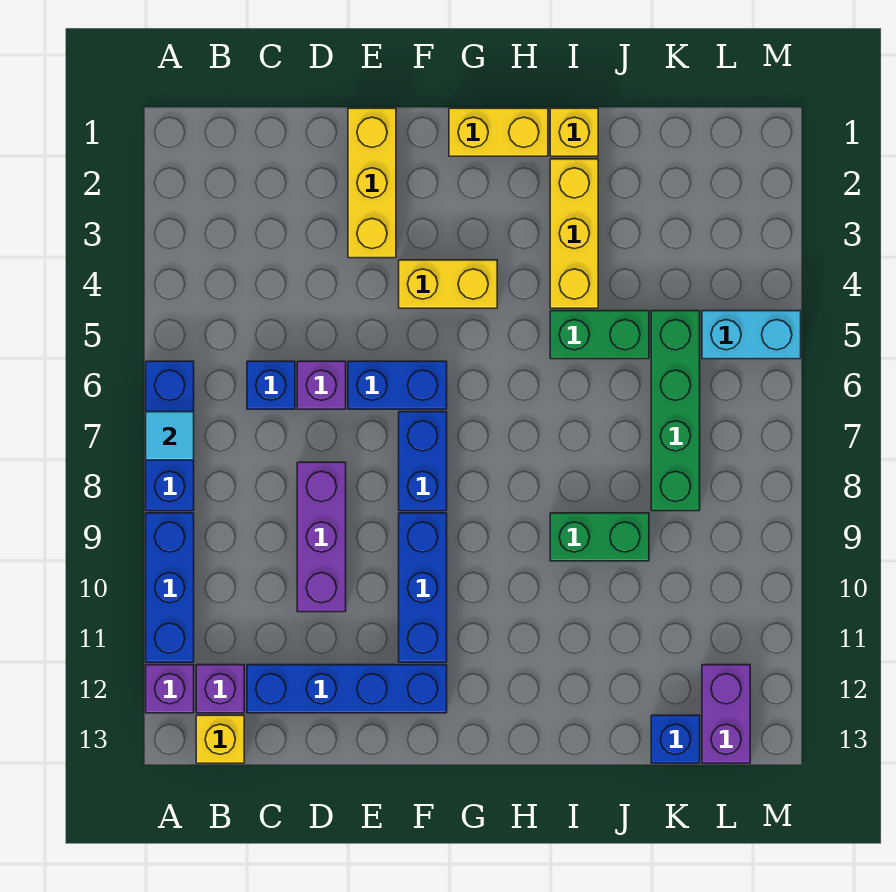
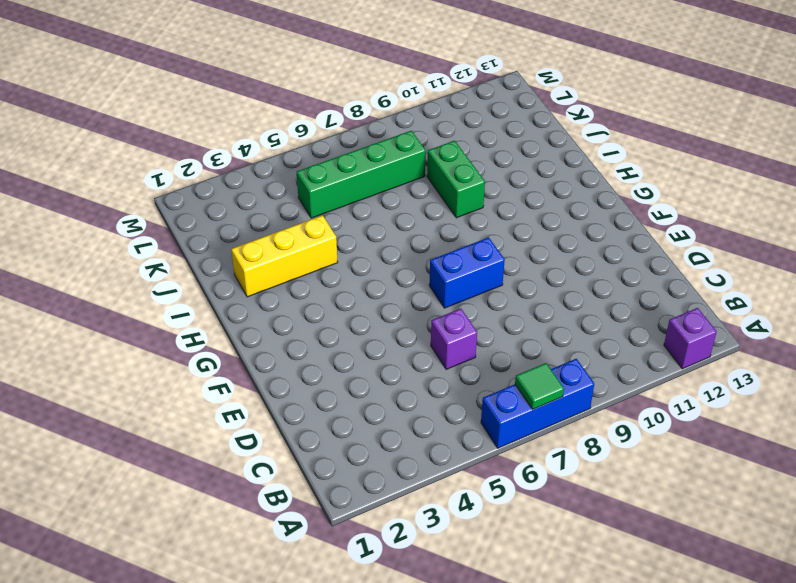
green tile A7 level 2 -> cyan tile A7 level 2
none -> blue brick A9:A11 level 1
none -> purple brick B12 level 1
none -> yellow brick B13 level 1

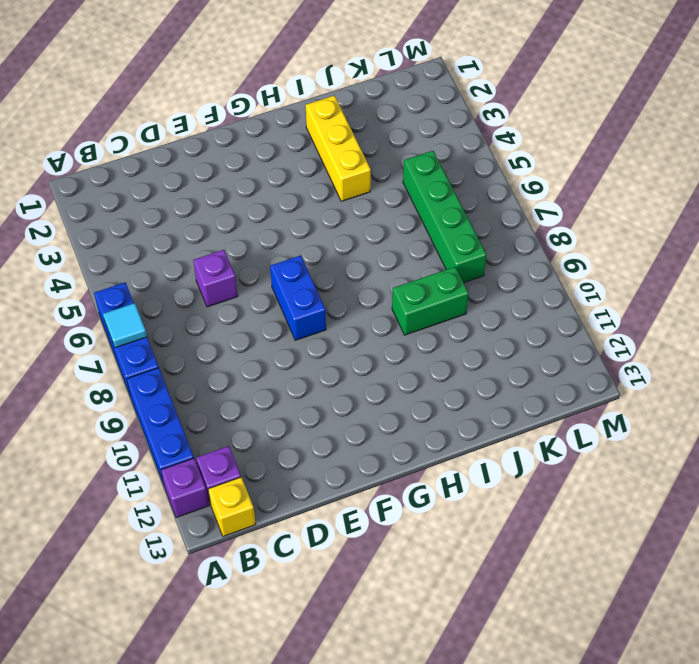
none -> blue brick C6 level 1
none -> blue brick C12:F12 level 1
none -> purple brick D8:D10 level 1

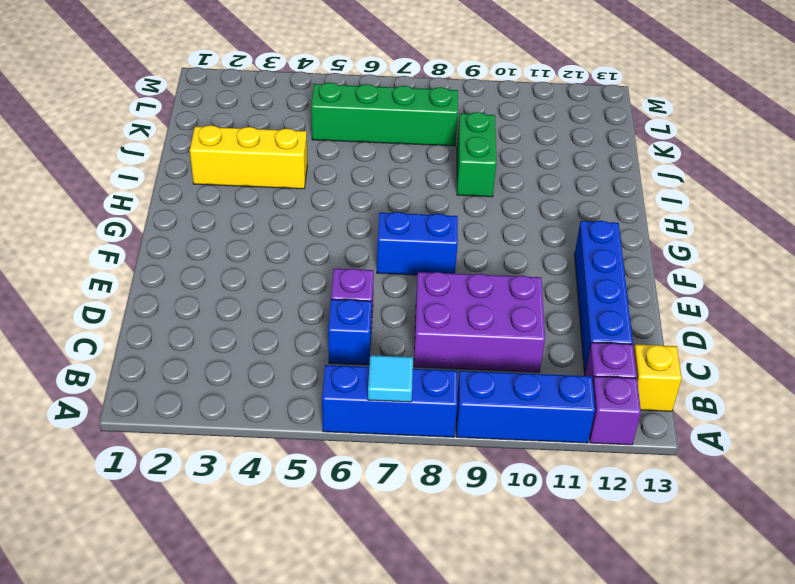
purple brick C8:D10 level 1 -> purple brick D8:D10 level 1
none -> yellow brick E1:E3 level 1
none -> blue brick E6:F6 level 1
none -> yellow brick F4:G4 level 1

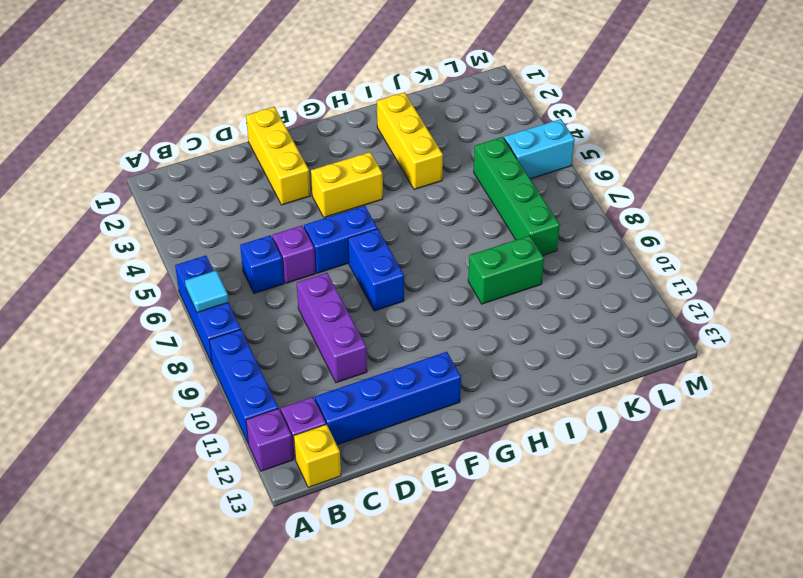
none -> blue brick F9:F11 level 1
none -> yellow brick G1:H1 level 1
none -> yellow brick I1 level 1

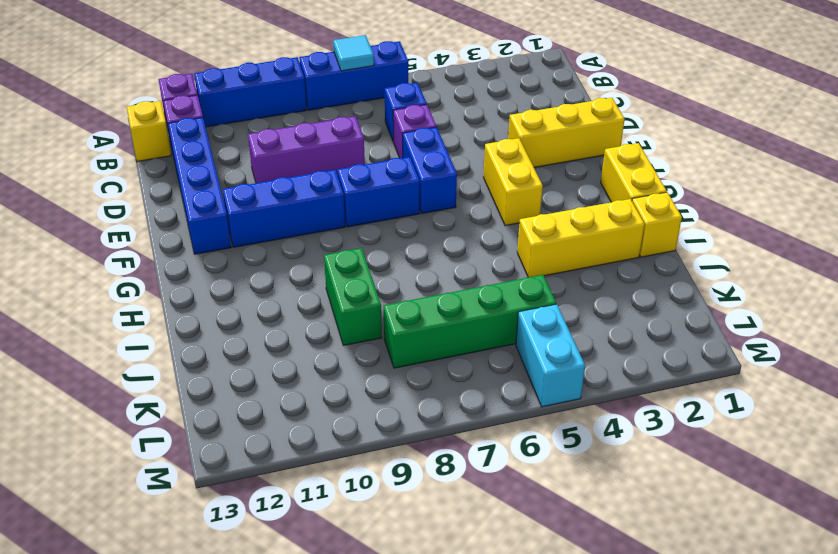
none -> green brick I5:J5 level 1
none -> blue brick K13 level 1
none -> purple brick L12:L13 level 1

